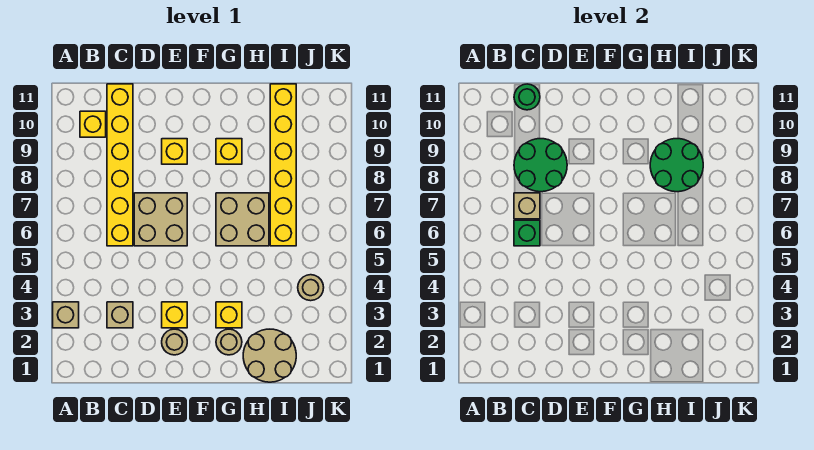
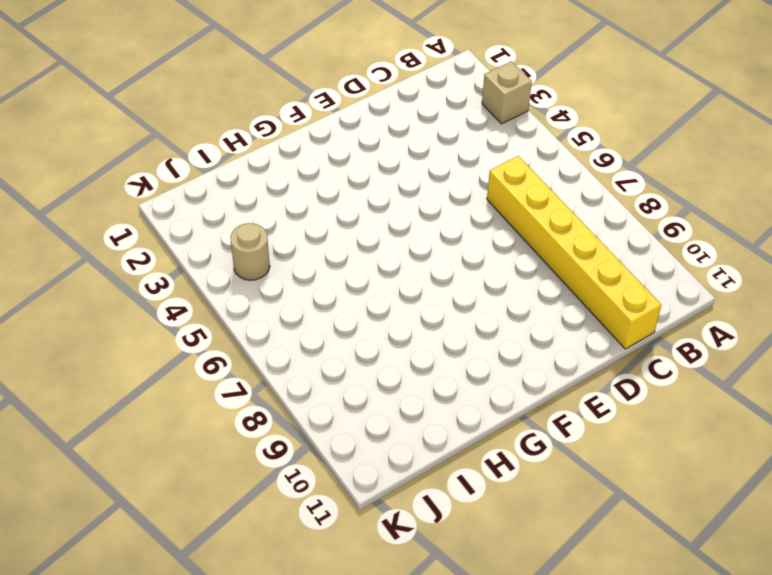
none -> yellow brick B10 level 1
none -> tan brick C3 level 1
none -> tan brick D6:E7 level 1

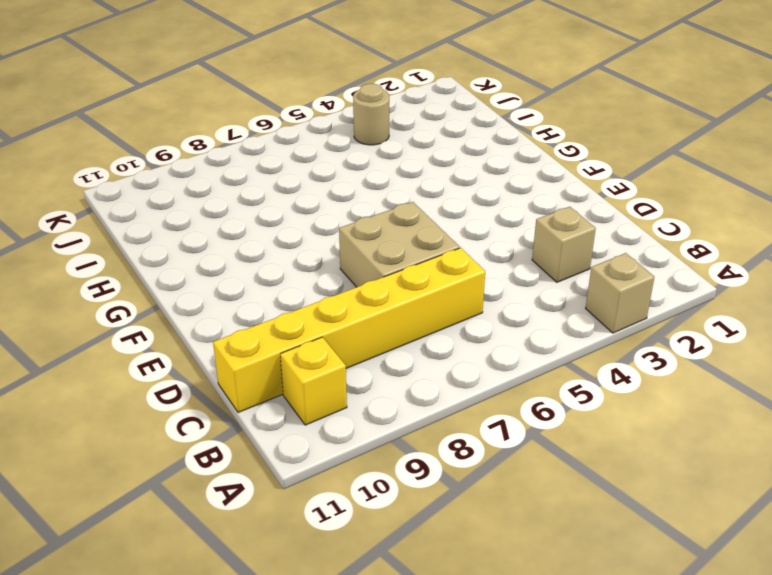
none -> tan round brick E2 level 1
none -> yellow brick E3 level 1
none -> yellow brick E9 level 1

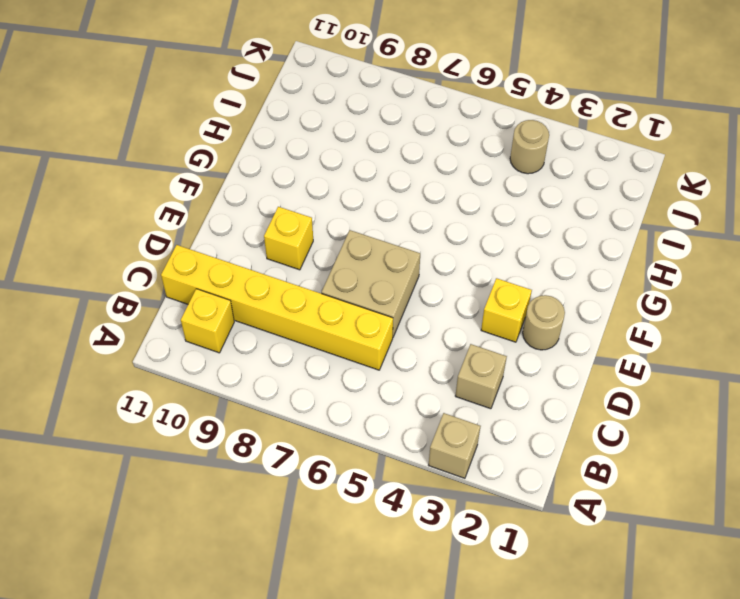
none -> tan round brick G2 level 1
none -> yellow brick G3 level 1
none -> tan brick G6:H7 level 1

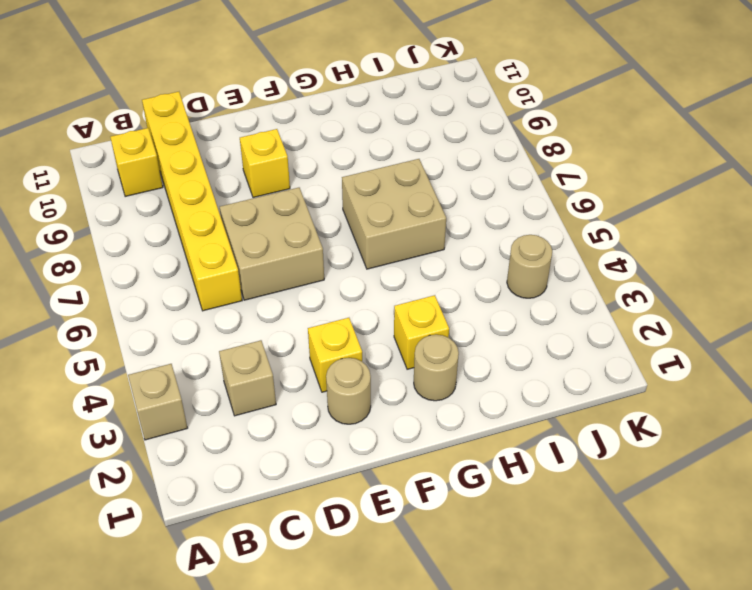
none -> yellow brick G9 level 1
none -> tan round brick H1:I2 level 1
none -> yellow brick I6:I11 level 1

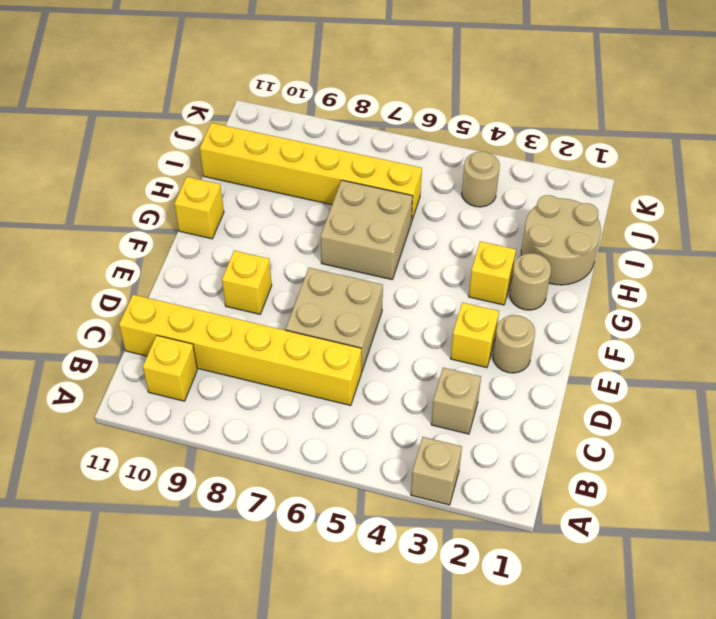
yellow brick G11 level 1 -> yellow brick G9 level 1
none -> green brick C6 level 2
none -> tan brick C7 level 2
none -> green round brick C8:D9 level 2

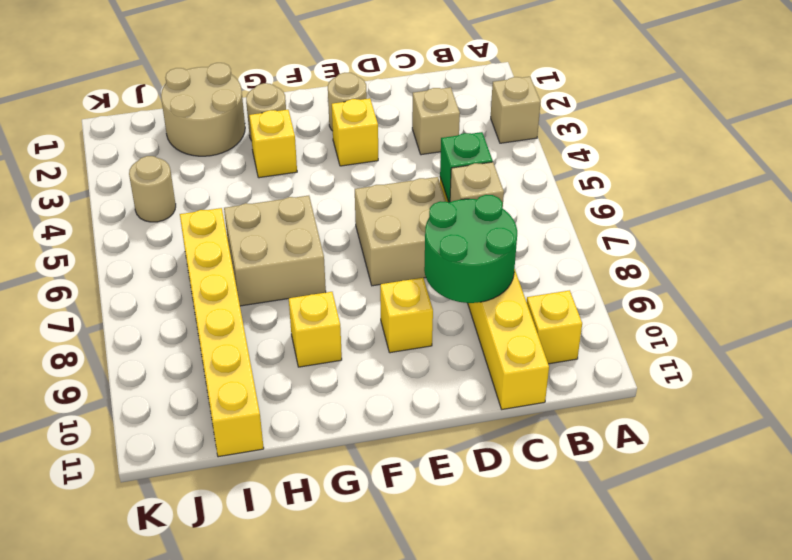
none -> green round brick C11 level 2
none -> green round brick H8:I9 level 2

